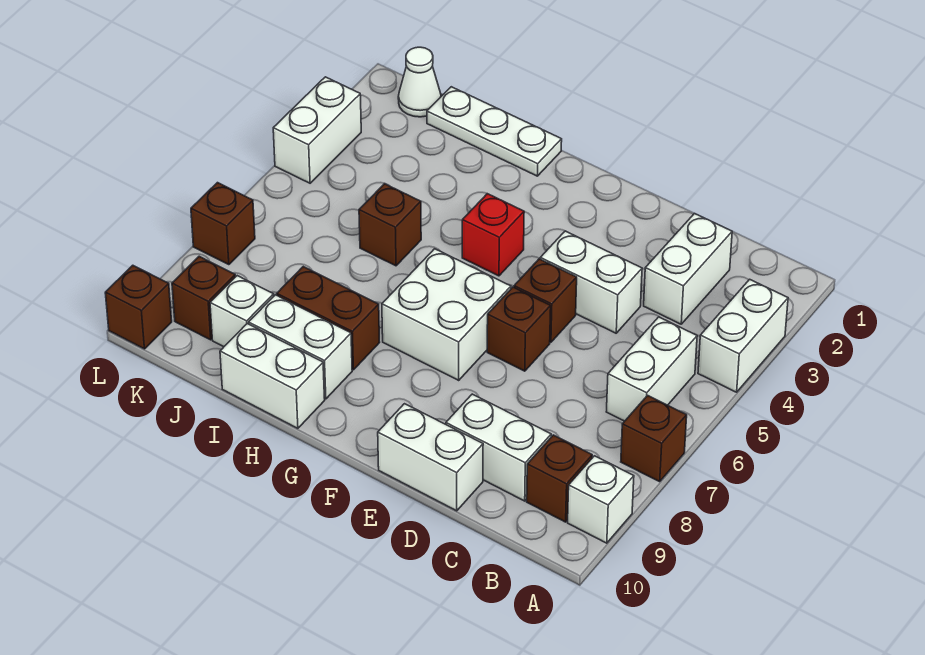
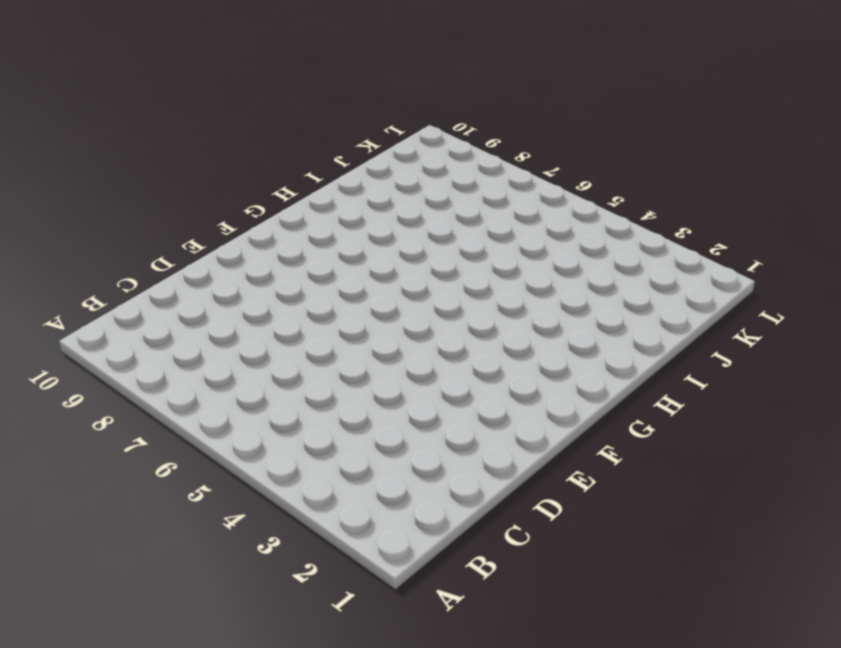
none -> white brick A3:A4 level 1
none -> brown brick A7 level 1
none -> white brick A9 level 1

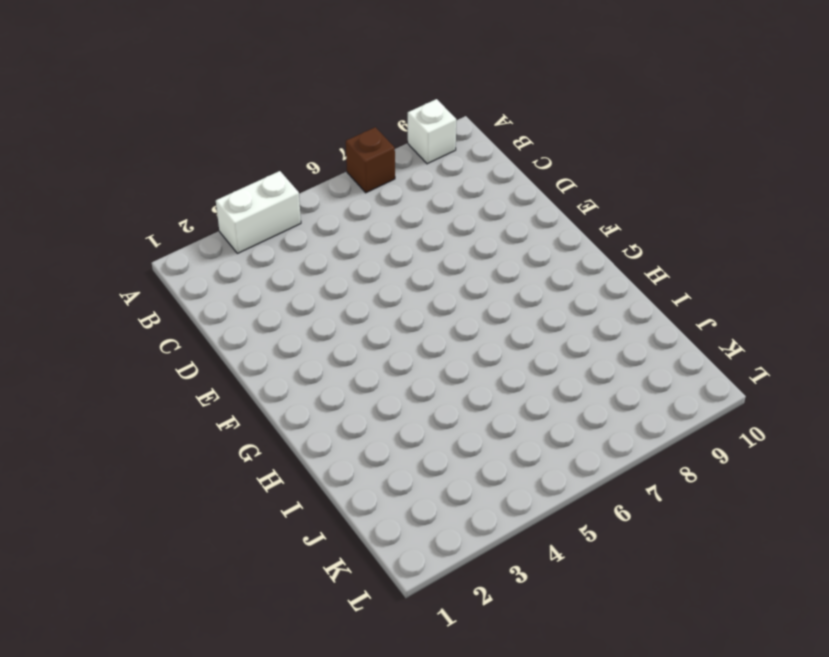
none -> white brick B5:B6 level 1
none -> brown brick B9 level 1
none -> white brick C2:C3 level 1

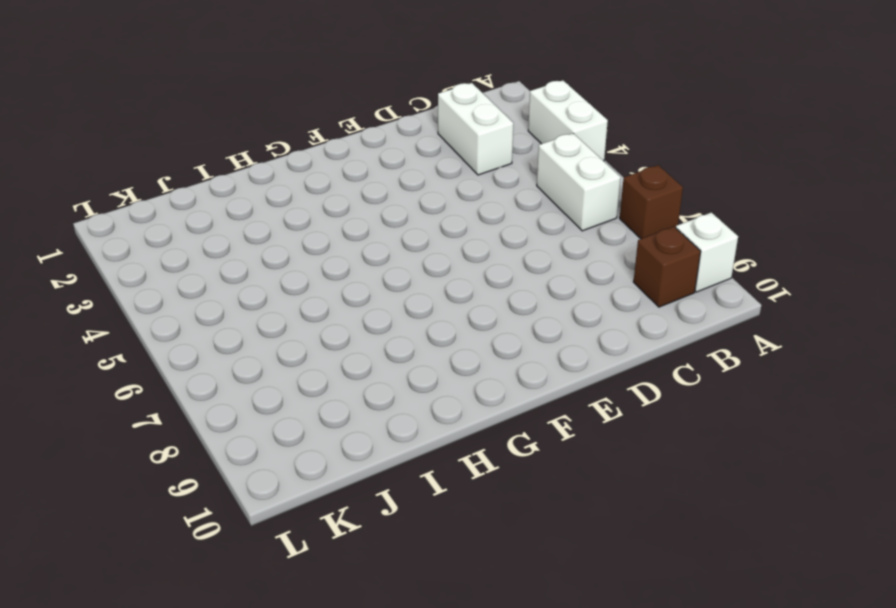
none -> white brick C9:D9 level 1
none -> white brick D4:E4 level 1
none -> white brick D10:E10 level 1

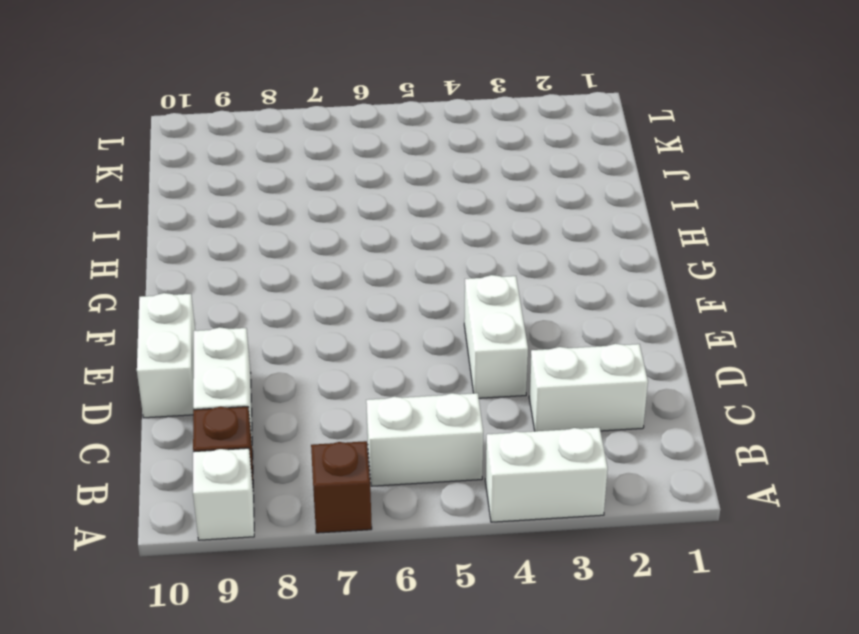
none -> brown brick E5 level 1
none -> brown brick E6 level 1
none -> white brick F6:G7 level 1

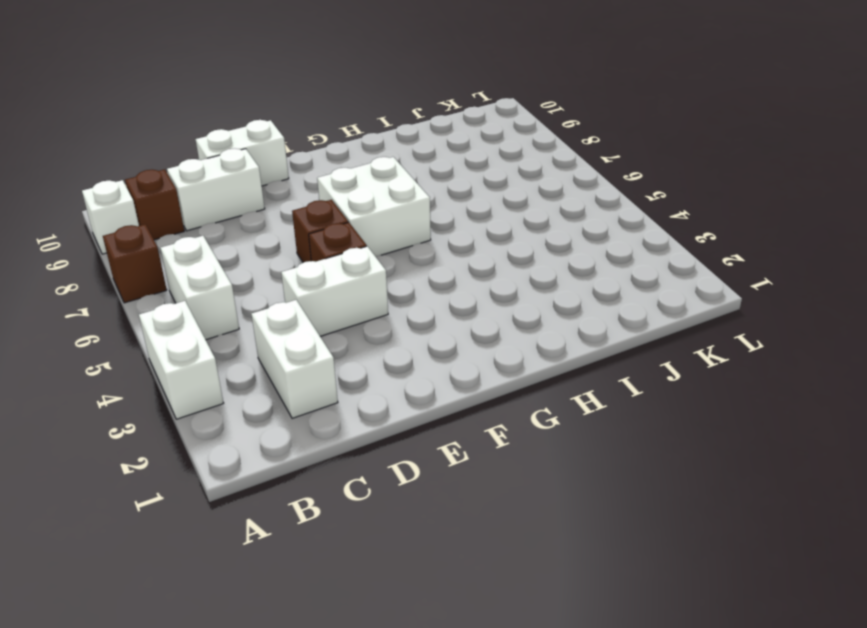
none -> red brick G4 level 1
none -> white plate H1:J1 level 1
none -> brown brick H8:I8 level 1

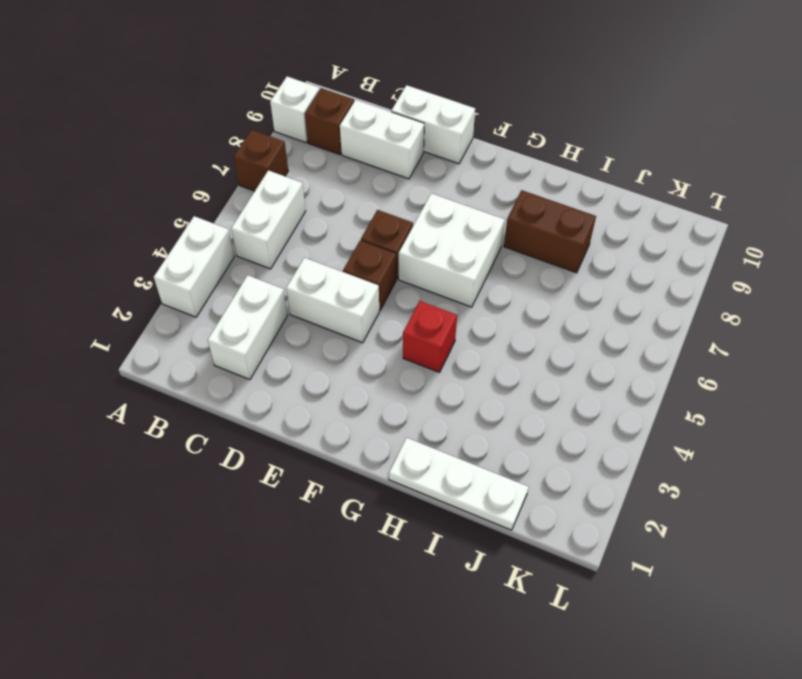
none -> white brick H9:I9 level 1
none -> white brick H10:I10 level 1
none -> brown brick I5 level 1

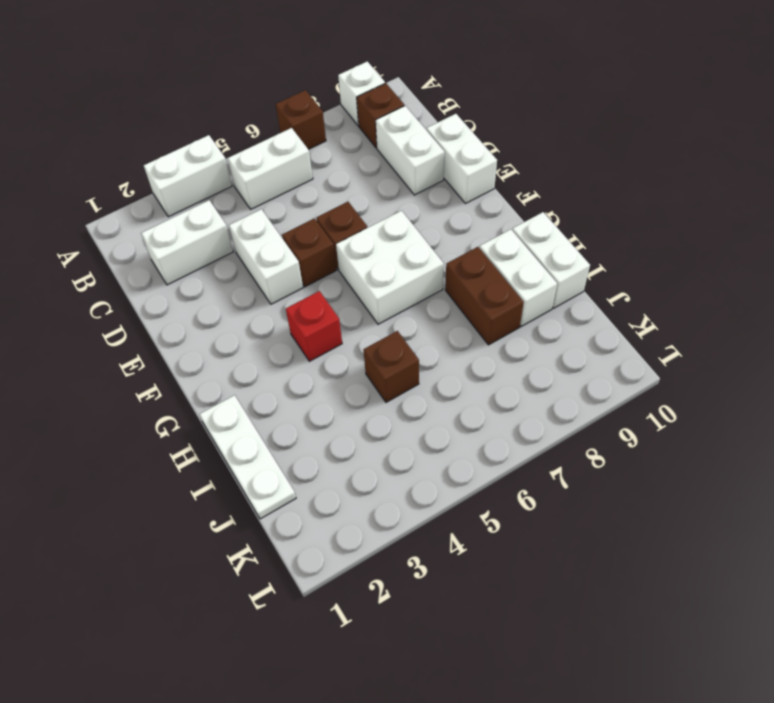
none -> white brick J9 level 1
none -> white cone K1 level 1
none -> brown brick K9 level 1

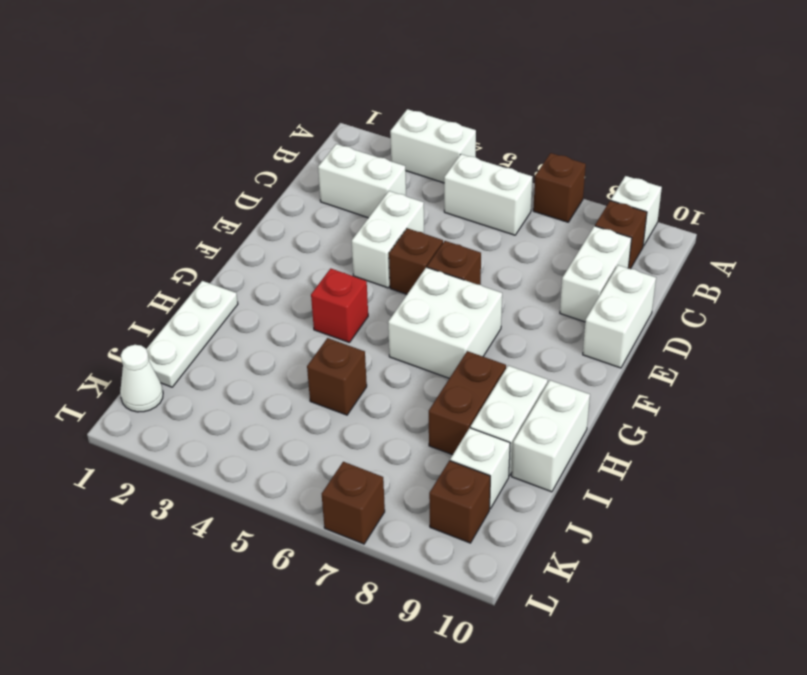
none -> white brick L3:L4 level 1
none -> brown brick L10 level 1

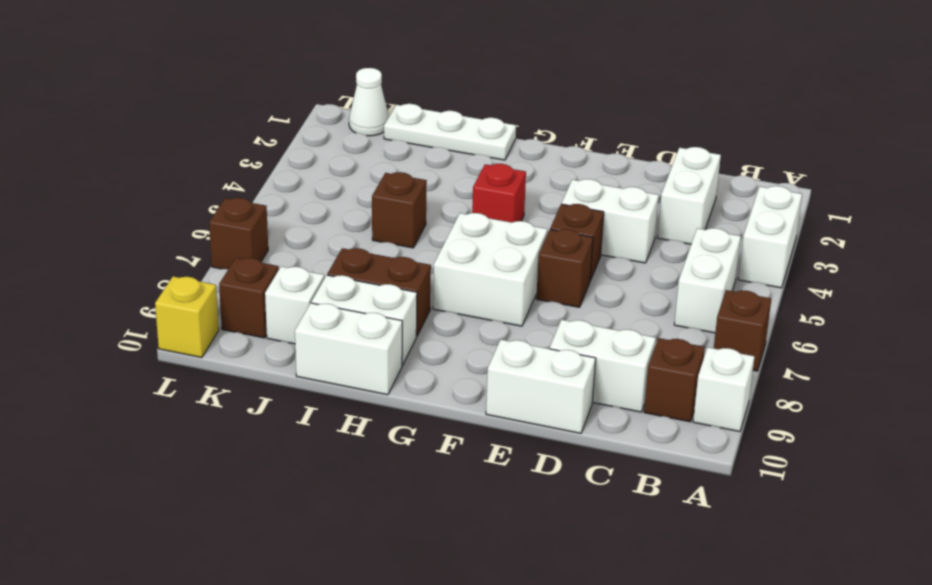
yellow brick L10 level 1 -> brown brick L10 level 1
none -> white brick L3:L4 level 1

